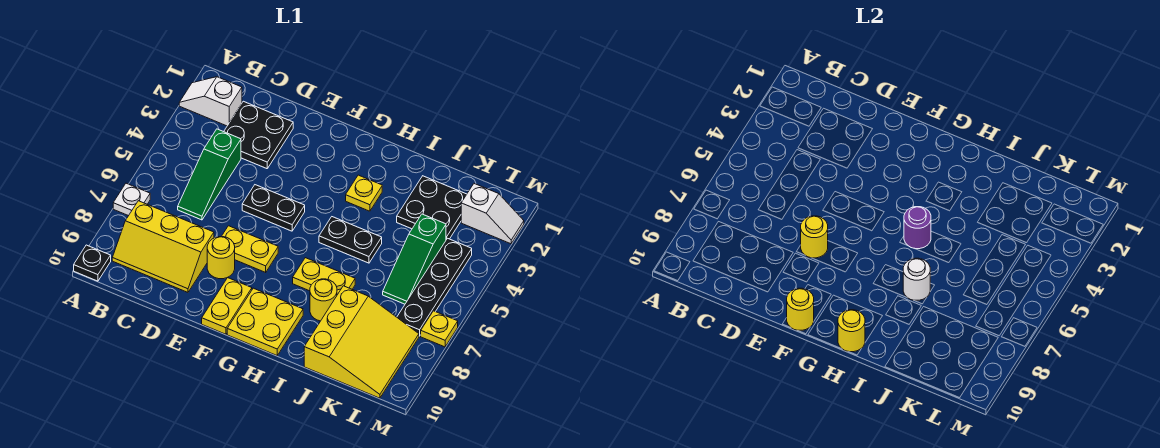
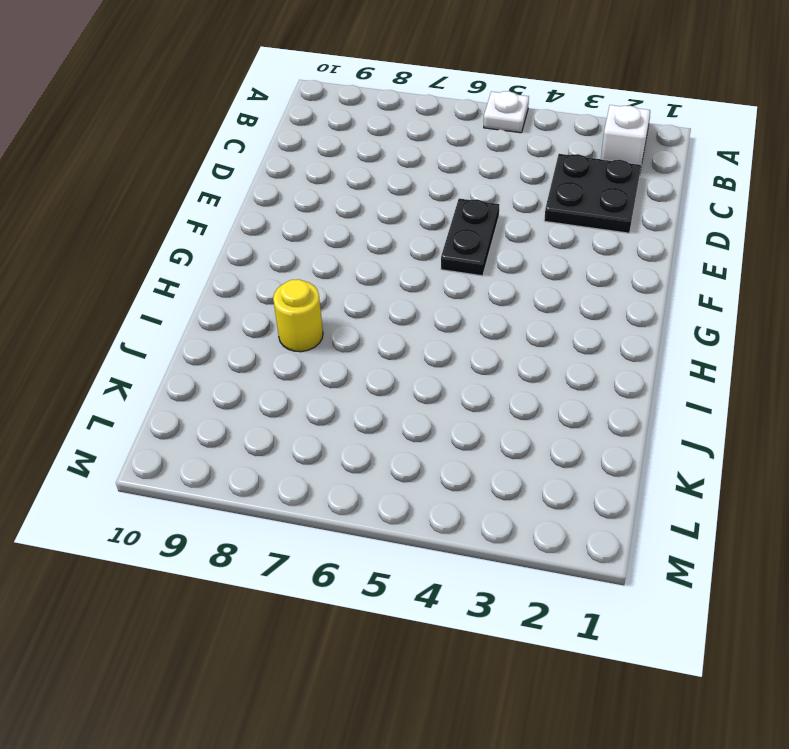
white plate A5 level 1 -> white plate A7 level 1
none -> black plate A10 level 1
none -> yellow slope B8:D9 level 1 top 8
none -> green slope C4:C6 level 1 top 4

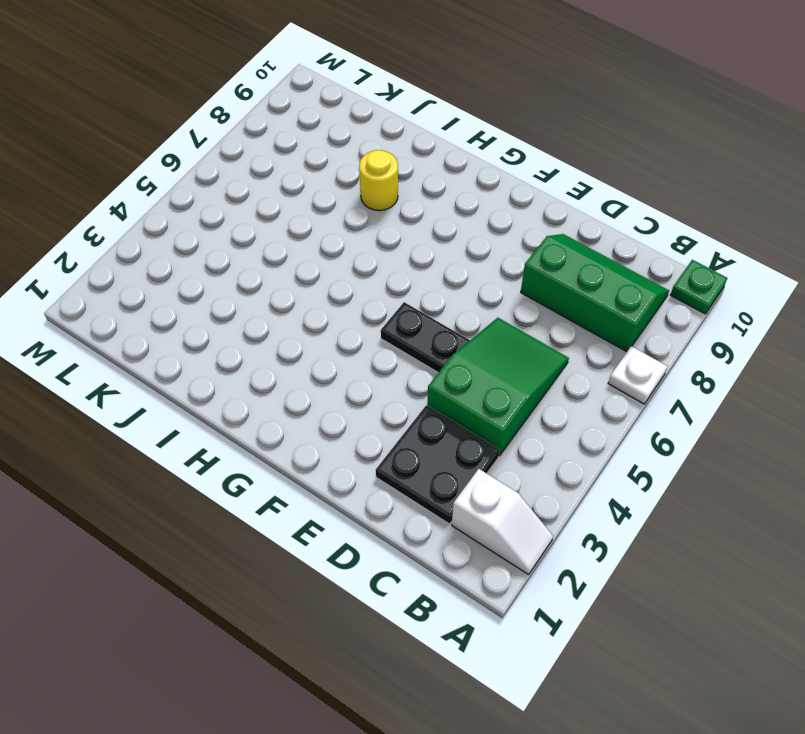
green plate A10 level 1 -> black plate A10 level 1
green slope B8:D9 level 1 top 8 -> yellow slope B8:D9 level 1 top 8
green slope C4:D6 level 1 top 4 -> green slope C4:C6 level 1 top 4
none -> yellow plate E7:F7 level 1
none -> yellow round brick E8 level 1
none -> yellow plate F9:F10 level 1

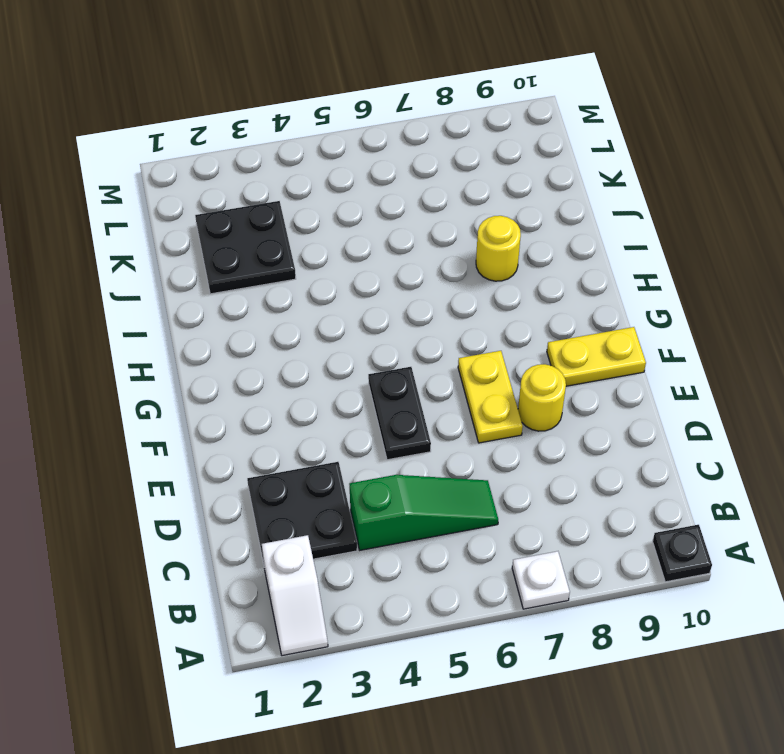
none -> yellow slope B8:D9 level 1 top 8
none -> yellow plate G9:H10 level 1
none -> yellow plate H3 level 1

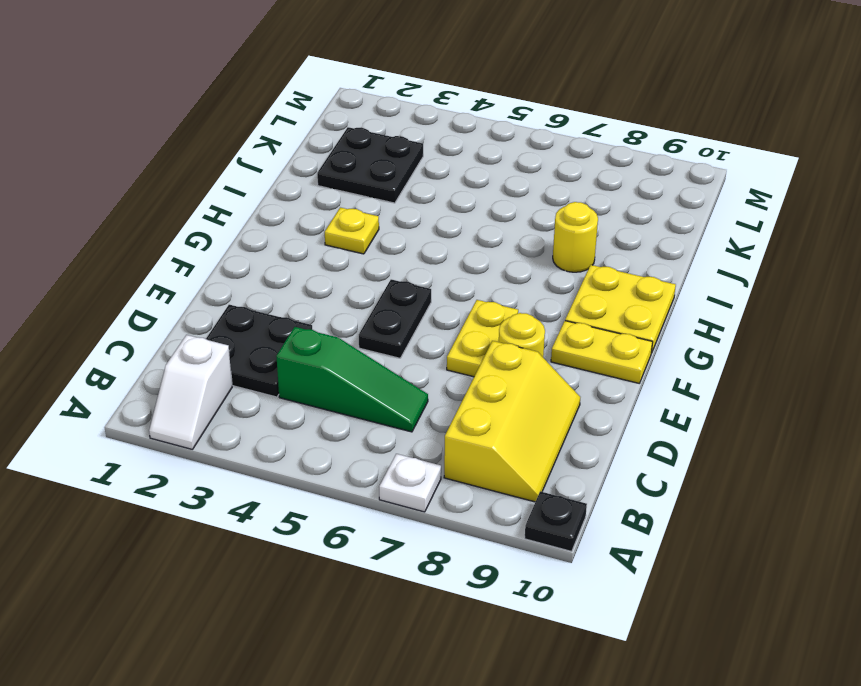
none -> black plate H5:I5 level 1
none -> yellow plate H7:I7 level 1
none -> yellow slope J8:L10 level 1 top J

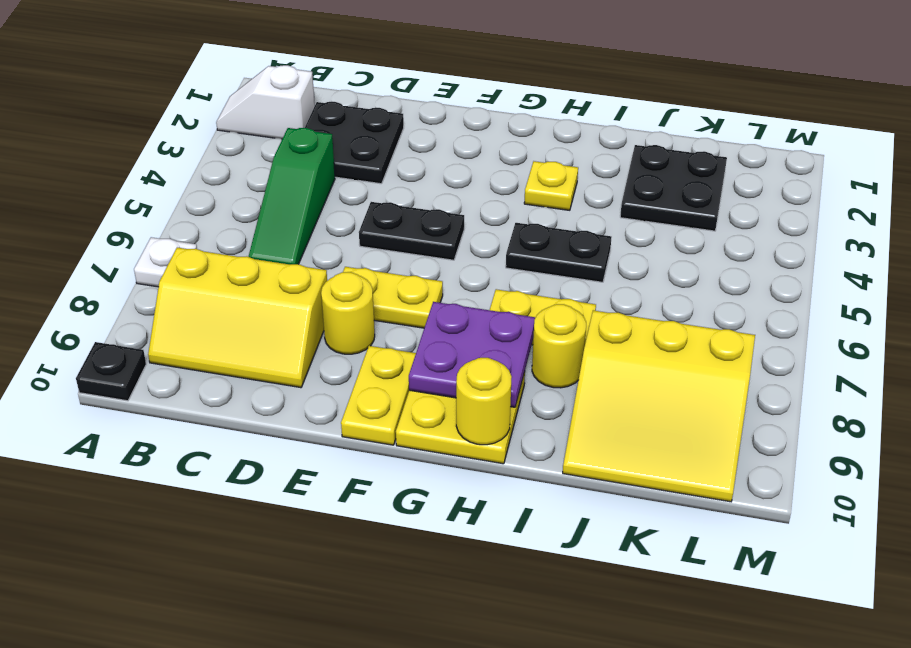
purple plate G8:H9 level 2 -> none
yellow slope J8:L10 level 1 top 8 -> yellow slope J8:L10 level 1 top J
none -> green slope K4:K6 level 1 top 4
none -> white slope L2:M2 level 1 top L
none -> black plate L4:L7 level 1

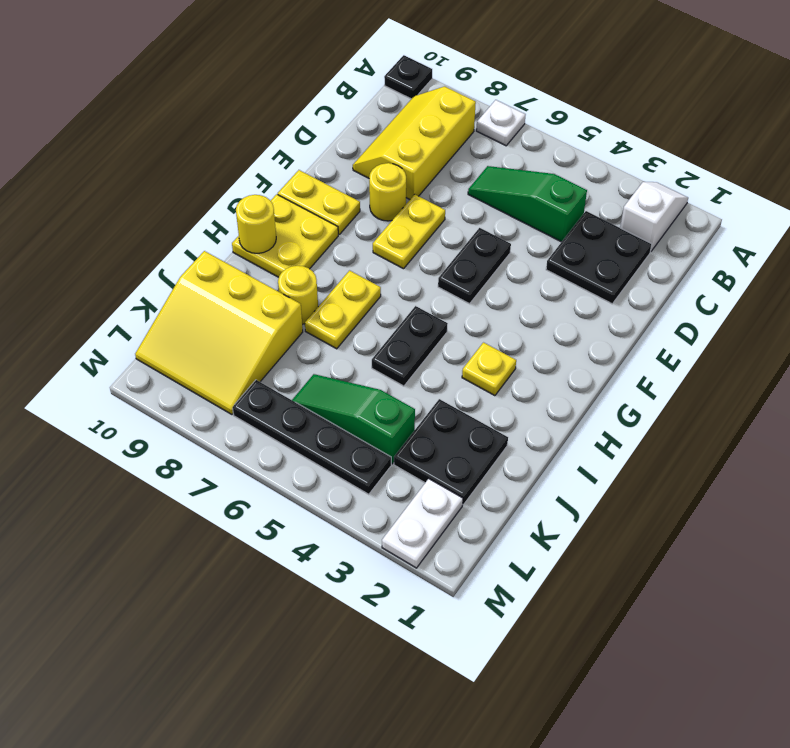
white plate L2:M2 level 1 -> white slope L2:M2 level 1 top L
none -> yellow plate M7 level 1
none -> yellow round brick E7 level 2
none -> yellow round brick F10 level 2

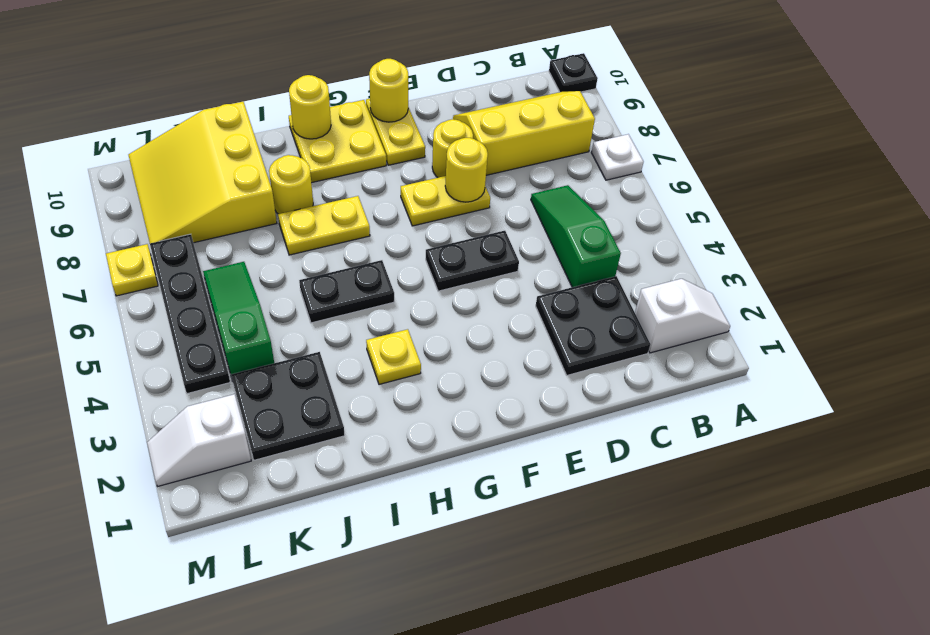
none -> purple round brick H5 level 2
none -> white round brick I7 level 2

